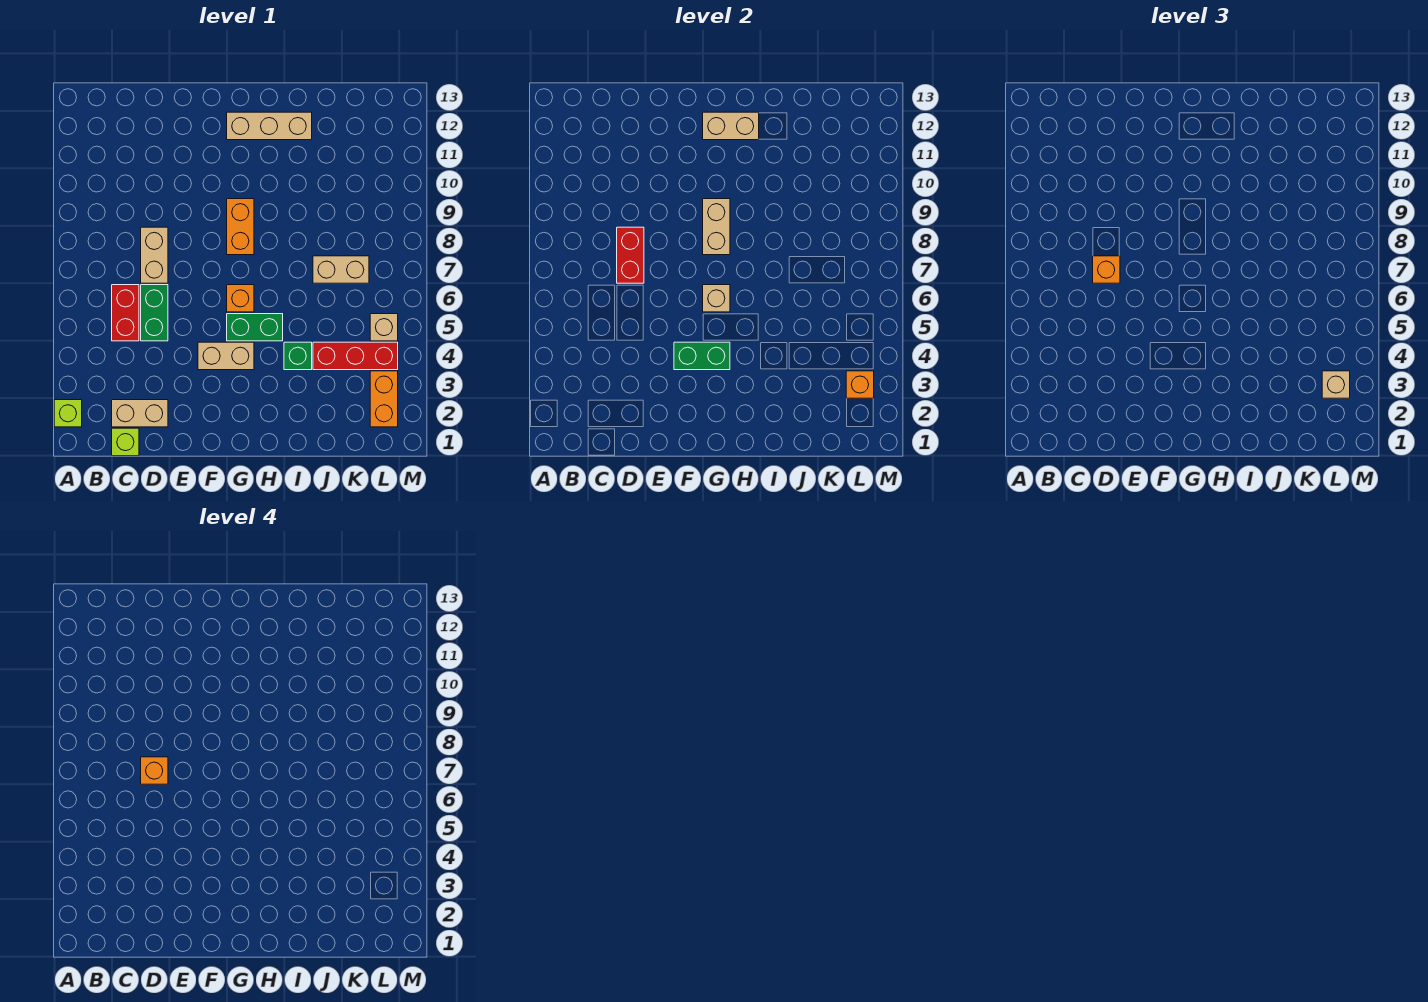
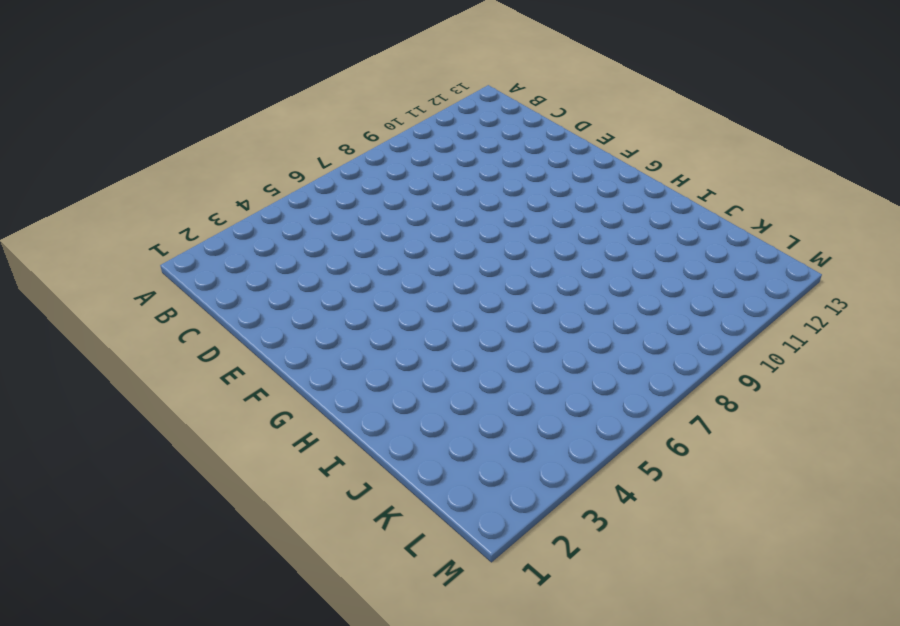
none -> lime brick A2 level 1
none -> lime brick C1 level 1
none -> tan brick C2:D2 level 1

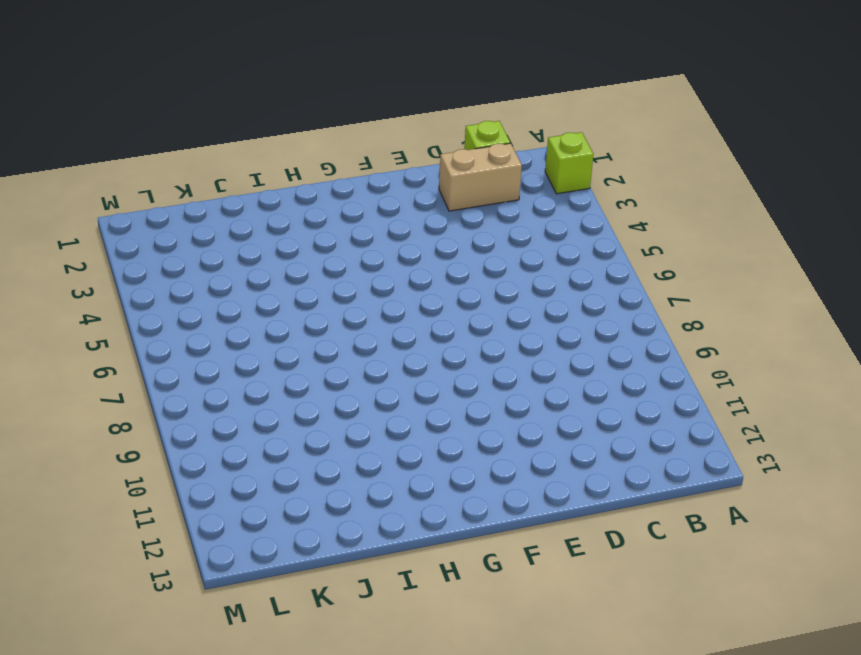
none -> red brick C5:C6 level 1
none -> green brick D5:D6 level 1
none -> tan brick D7:D8 level 1

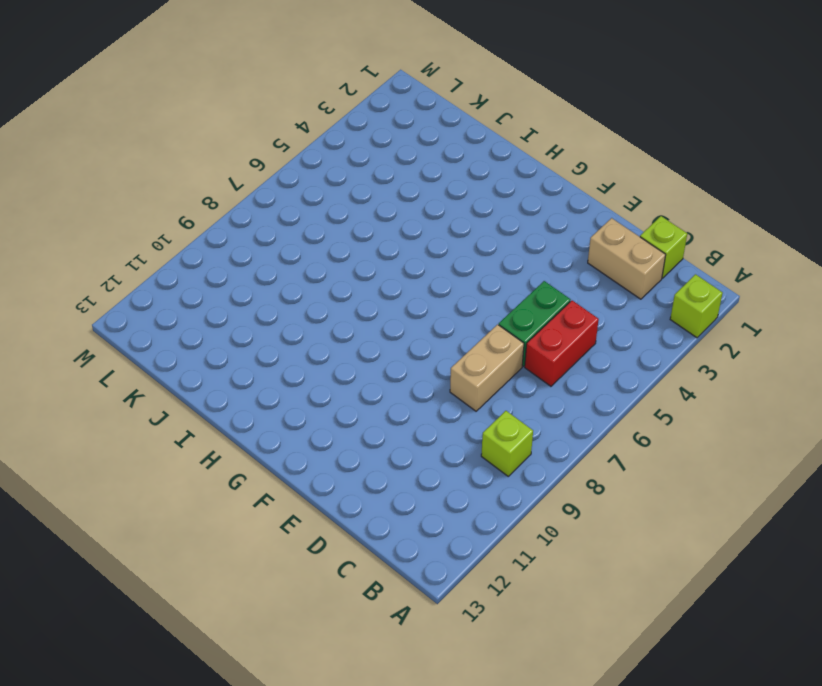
lime brick B9 level 1 -> none
none -> tan brick F4:G4 level 1
none -> green brick G5:H5 level 1
none -> orange brick G6 level 1

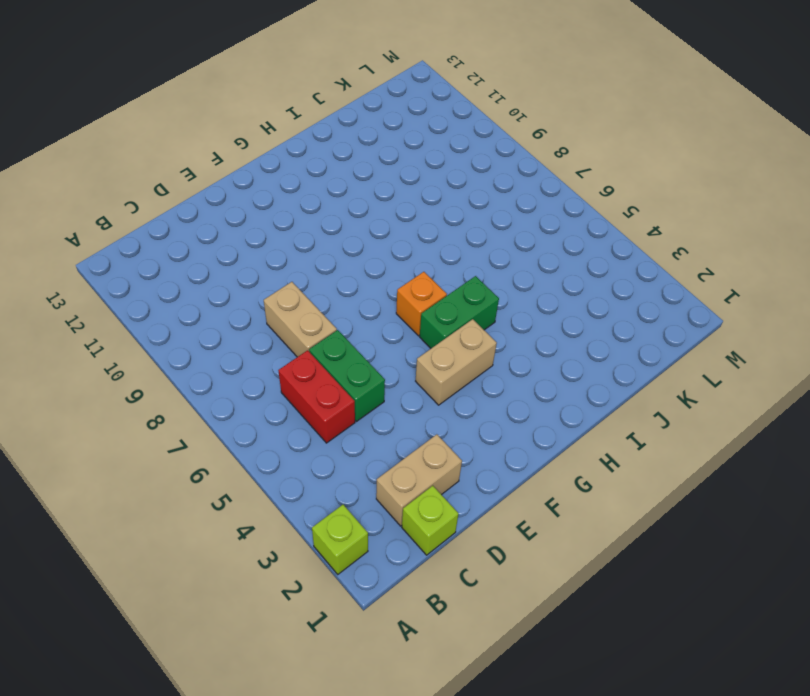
none -> orange brick G8:G9 level 1
none -> tan brick G12:I12 level 1
none -> green brick I4 level 1

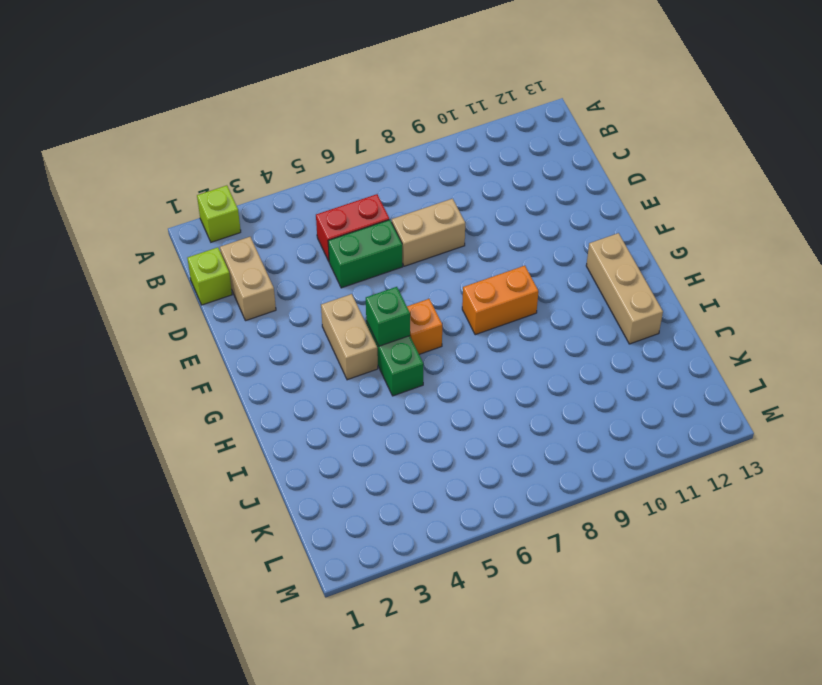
green brick G5 level 2 -> green brick I4 level 1
none -> red brick J4:L4 level 1
none -> tan brick J7:K7 level 1
none -> orange brick L2:L3 level 1

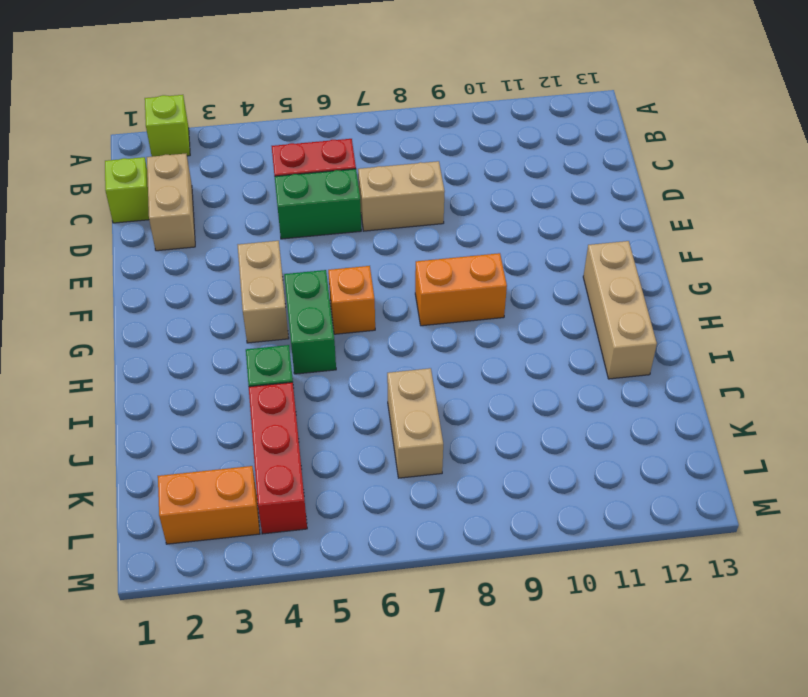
none -> tan brick L5 level 1
none -> red brick D7:D8 level 2
none -> green brick F4:G4 level 2

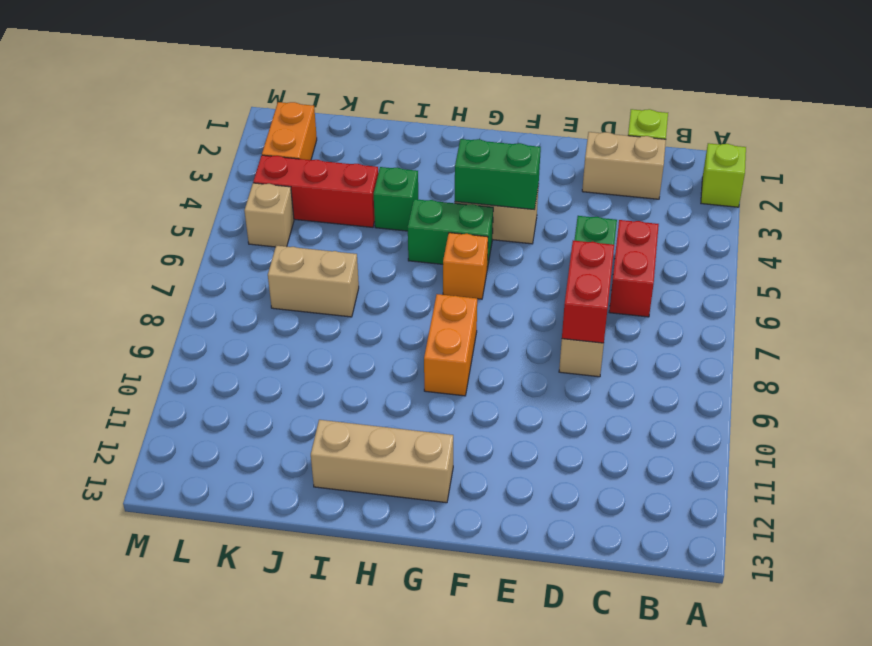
none -> tan brick G6 level 2
none -> tan brick G8:G9 level 2
none -> tan brick G12:H12 level 2

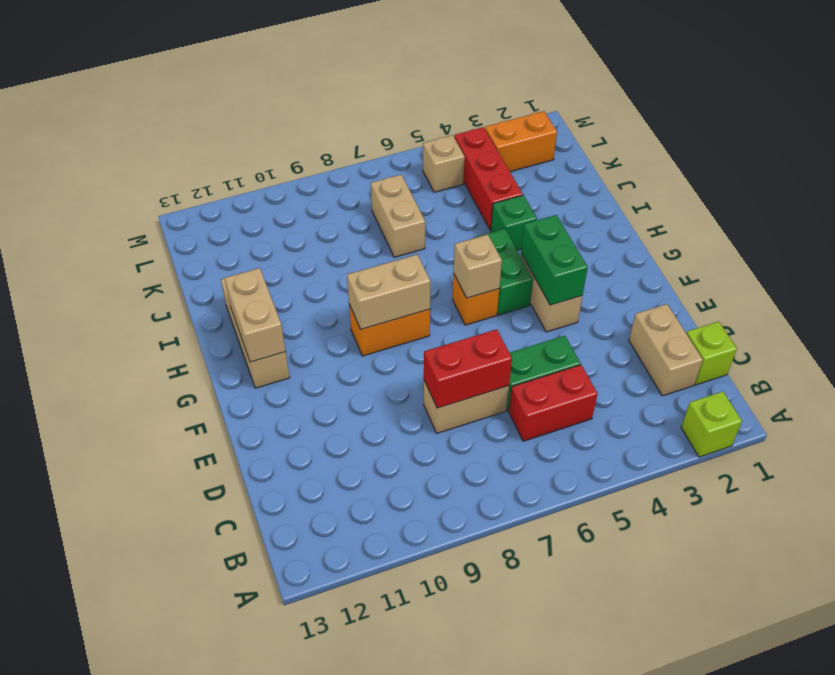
none -> orange brick L3 level 2
none -> orange brick D7 level 3
none -> tan brick L3 level 3

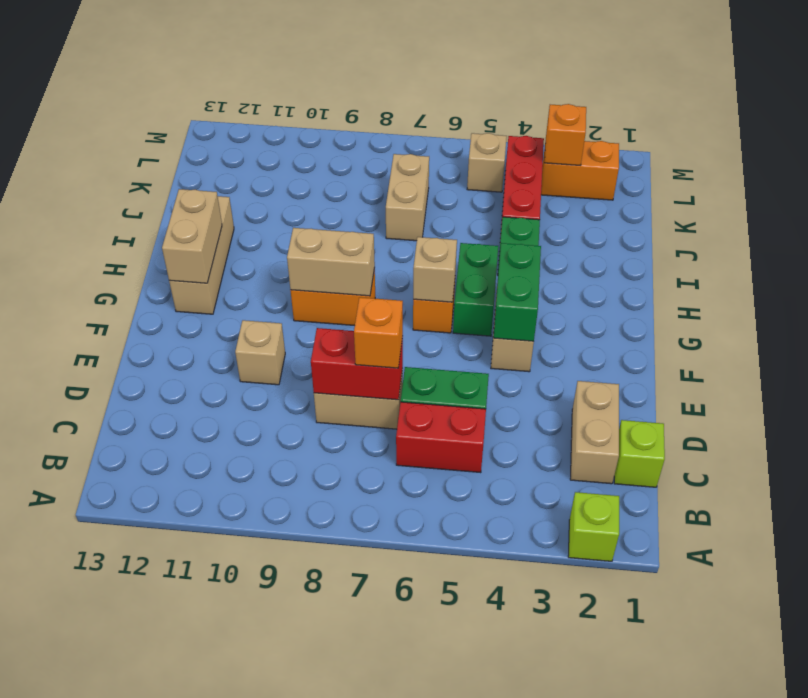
tan brick E10 level 1 -> tan brick L3 level 3
none -> orange brick D7 level 4

